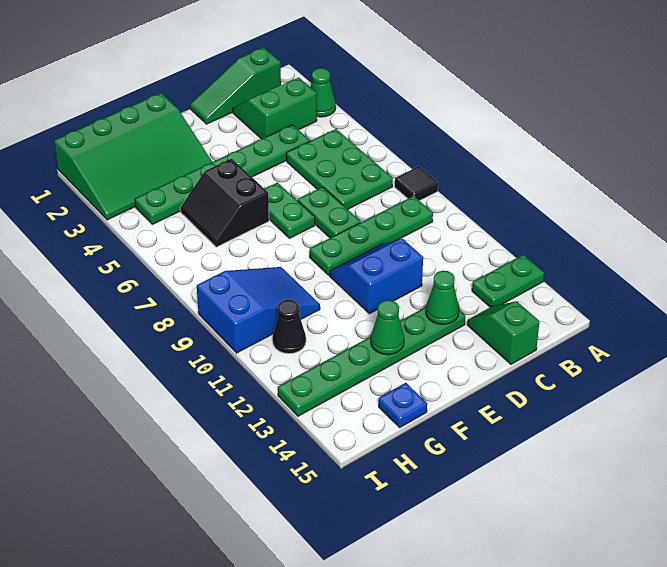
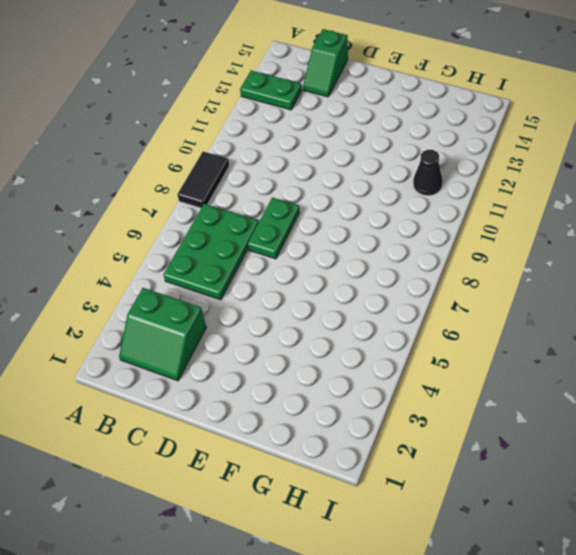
black tile A8:A9 level 1 -> black tile A8 level 1
none -> green cone A3 level 1
none -> green slope B1:D1 level 1 top B
none -> green plate B9:E9 level 1

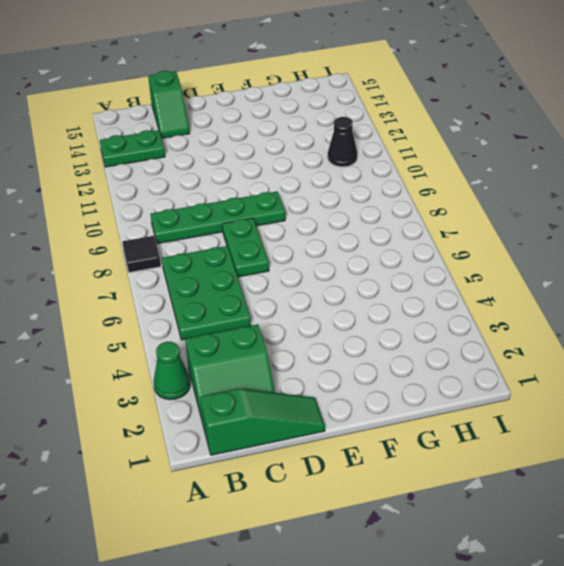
none -> green plate C4:H4 level 1
none -> blue slope D10:E11 level 1 top 11
none -> green plate D13:I13 level 1

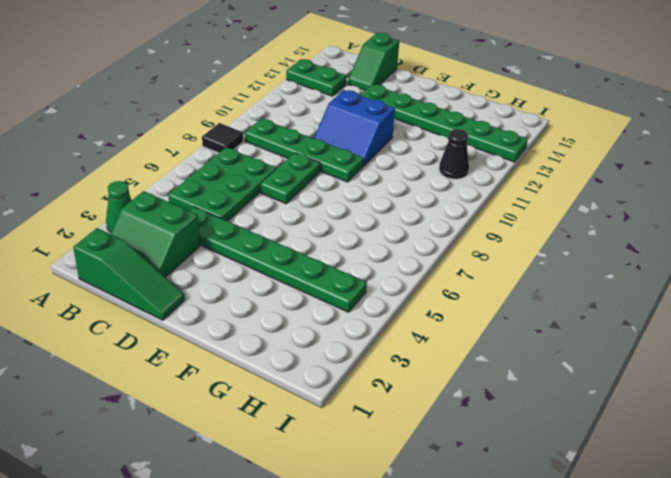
none -> green plate E6:E7 level 1
none -> green slope F1:I3 level 1 top 1
none -> black slope F5:G6 level 1 top F

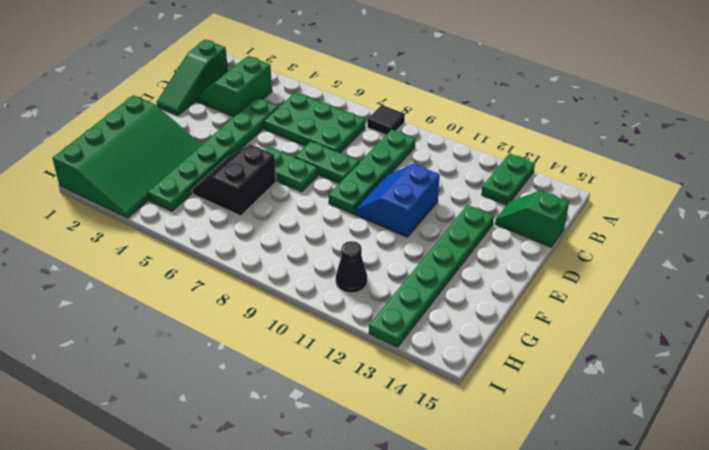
black slope F5:G6 level 1 top 6 -> black slope F5:G6 level 1 top F
none -> green cone A3 level 1
none -> blue slope G9:I10 level 1 top I
none -> blue plate G15 level 1

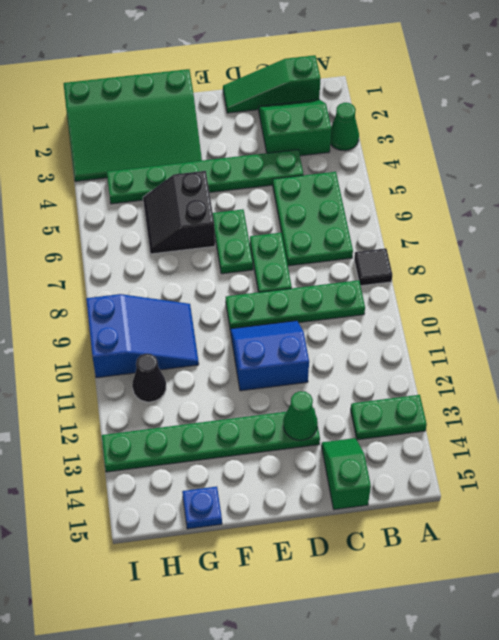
none -> green cone F13 level 2

